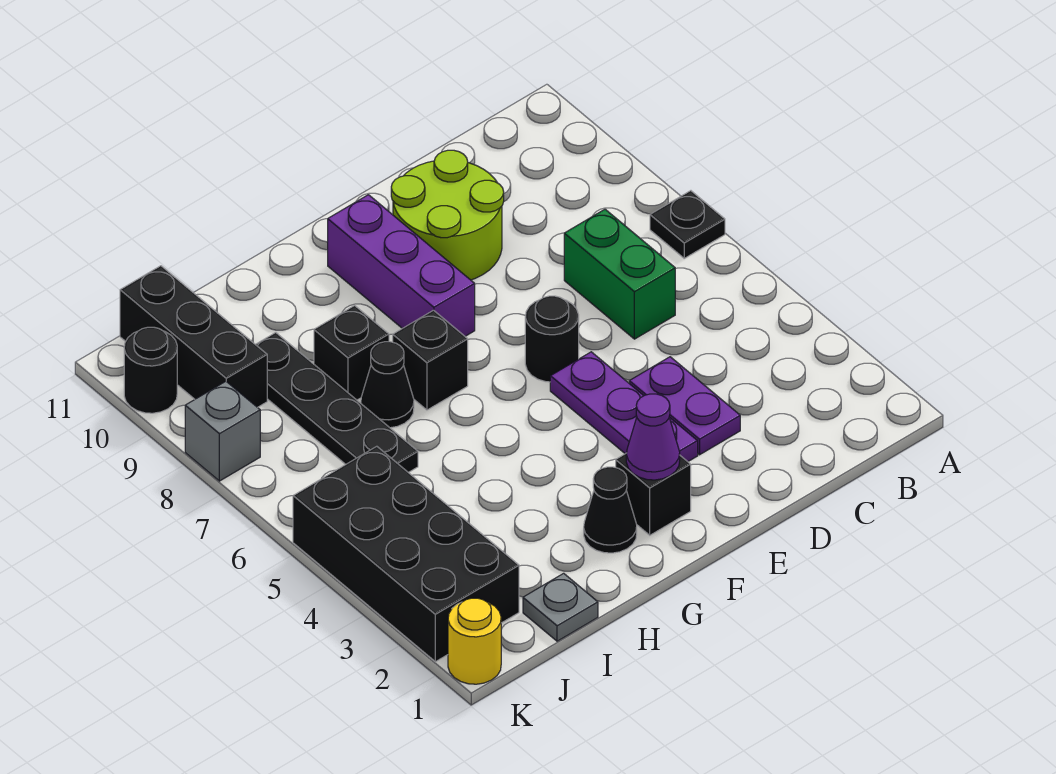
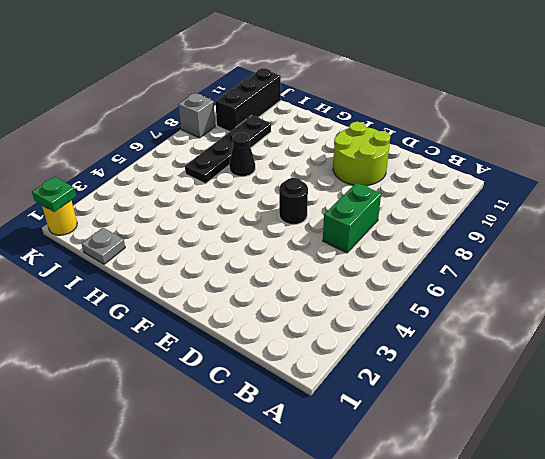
green plate K1 level 2 -> none
none -> black plate A7 level 1
none -> purple plate D3:D4 level 1
none -> purple plate E3:E5 level 1

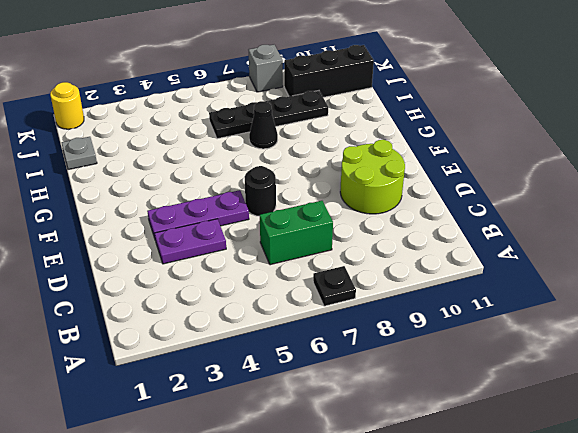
none -> black brick F2 level 1
none -> purple brick F8:F10 level 1
none -> black cone G2 level 1

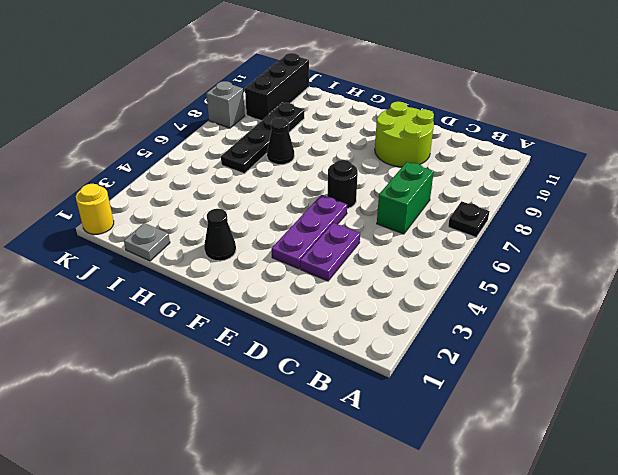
none -> black brick F2 level 1
none -> purple brick F8:F10 level 1
none -> black brick G7 level 1

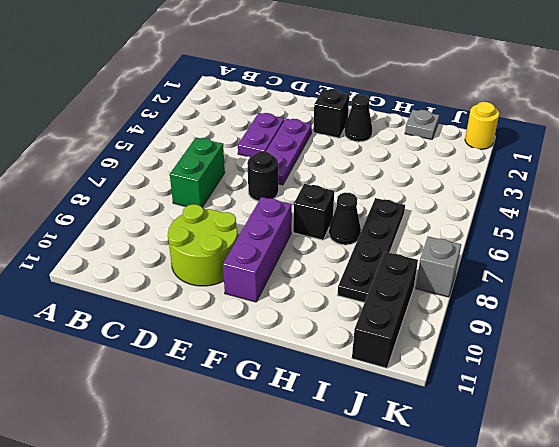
none -> black plate A7 level 1
none -> black brick H8 level 1
none -> black brick J2:K5 level 1

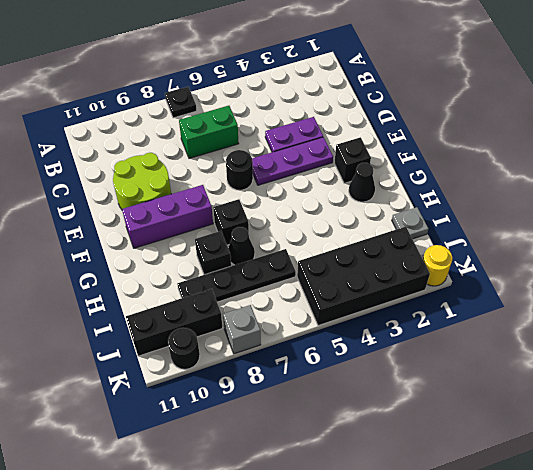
none -> purple cone F2 level 2

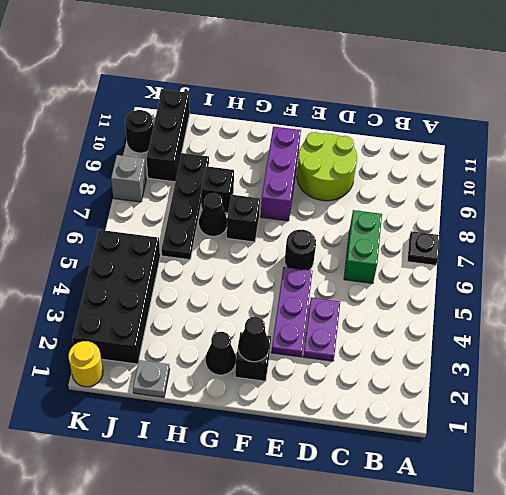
black cone F2 level 2 -> purple cone F2 level 2

